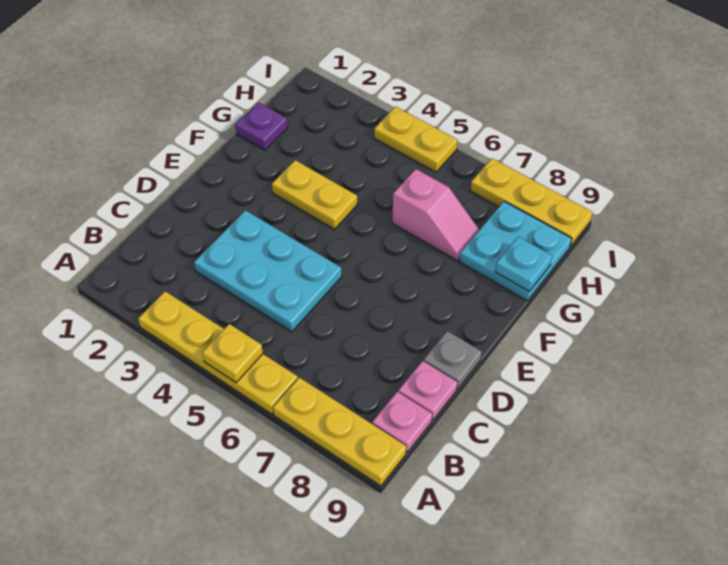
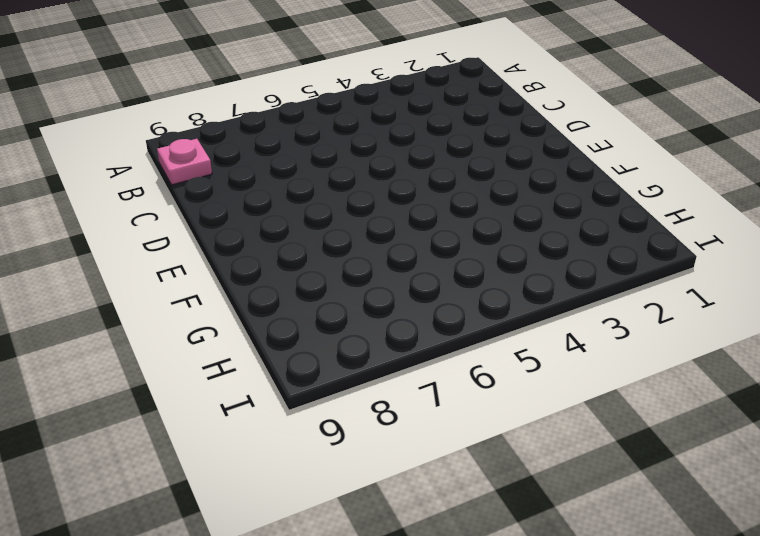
none -> yellow plate A3:A6 level 1
none -> yellow plate A7:A9 level 1
none -> cyan plate C3:D5 level 1

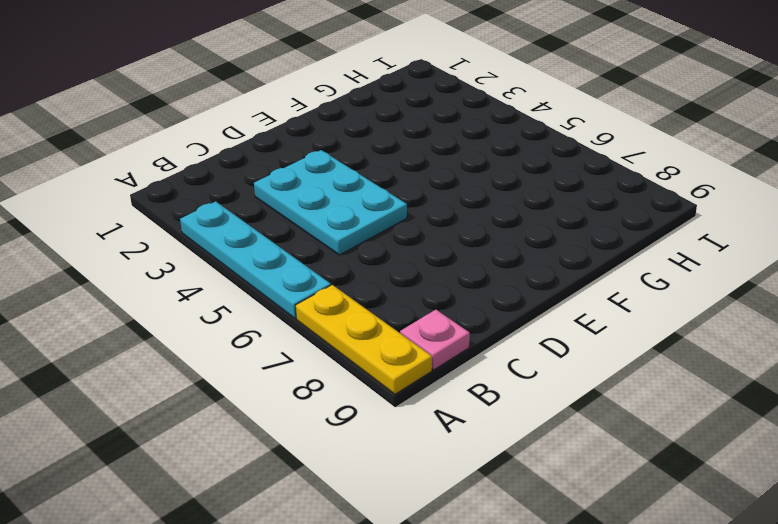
cyan plate A3:A6 level 1 -> yellow plate A3:A6 level 1
none -> pink plate C9 level 1
none -> grey plate D9 level 1
none -> yellow plate F3:F4 level 1

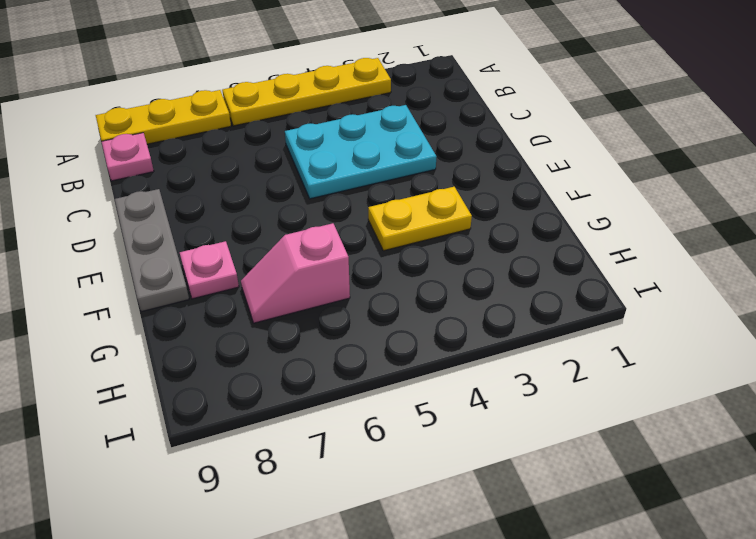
grey plate D9:F9 level 1 -> grey plate D9 level 1
pink plate F8 level 1 -> pink plate C9 level 1
none -> purple plate G1 level 1
none -> cyan plate G8:H9 level 1
none -> yellow plate I4:I5 level 1

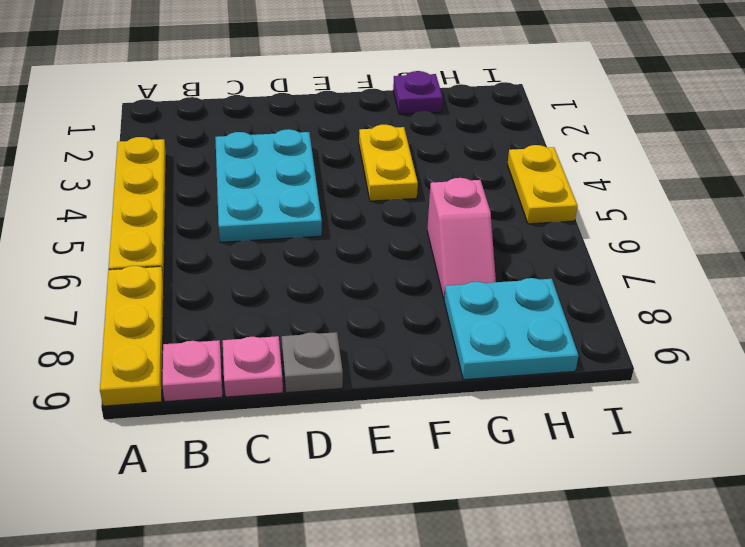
none -> yellow plate I7:I9 level 1
none -> yellow plate A5 level 2
none -> cyan plate G9 level 2

